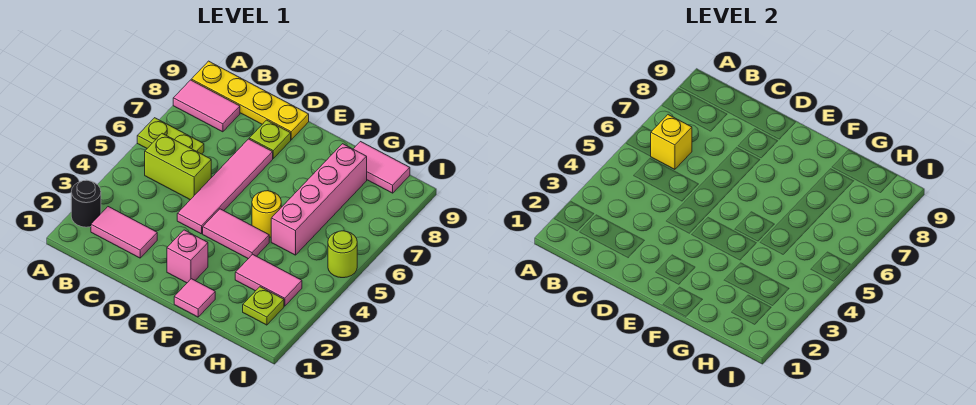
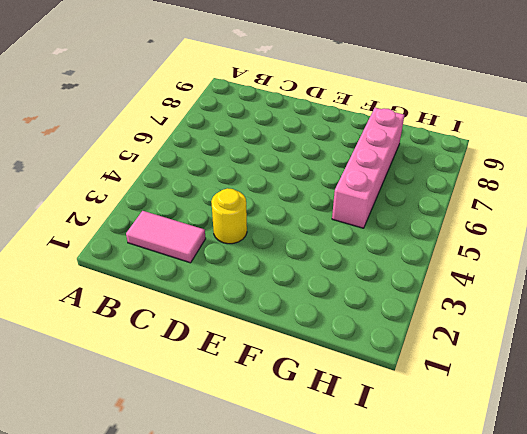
yellow round brick D3 level 1 -> yellow round brick F5 level 1
none -> black round brick A2 level 1
none -> lime plate A6:B6 level 1
none -> pink tile A8:B8 level 1

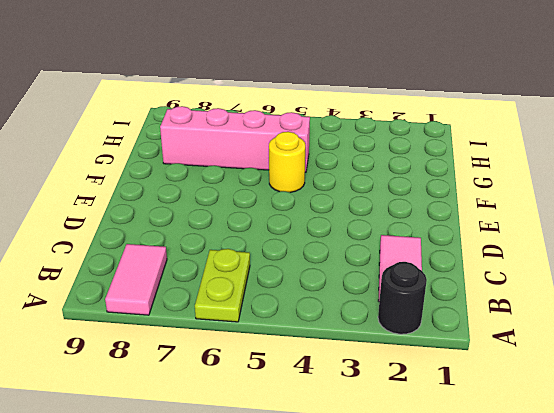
none -> yellow plate A9:D9 level 1
none -> lime brick B5:C5 level 1
none -> pink tile D4:D7 level 1

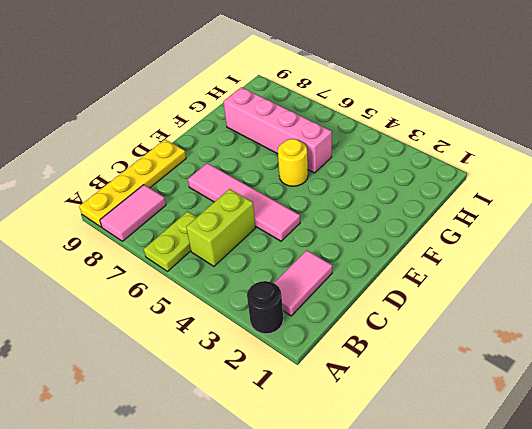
none -> lime plate D8 level 1
none -> pink brick E2 level 1
none -> pink tile E4:F4 level 1

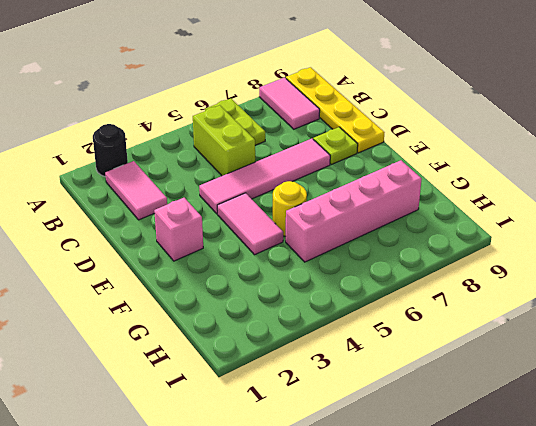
none -> pink tile F1 level 1
none -> pink tile G3:H3 level 1
none -> pink tile G9:H9 level 1

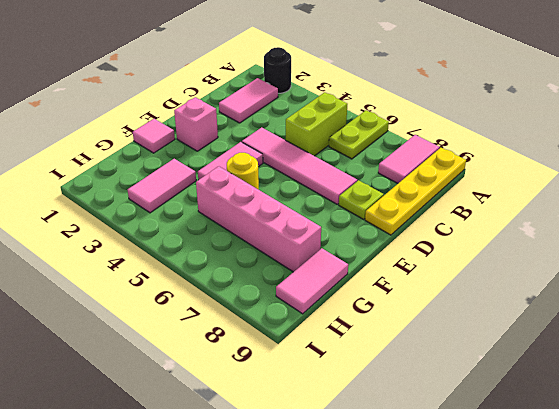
none -> lime plate H2 level 1
none -> lime round brick I5 level 1
none -> yellow brick B6 level 2

